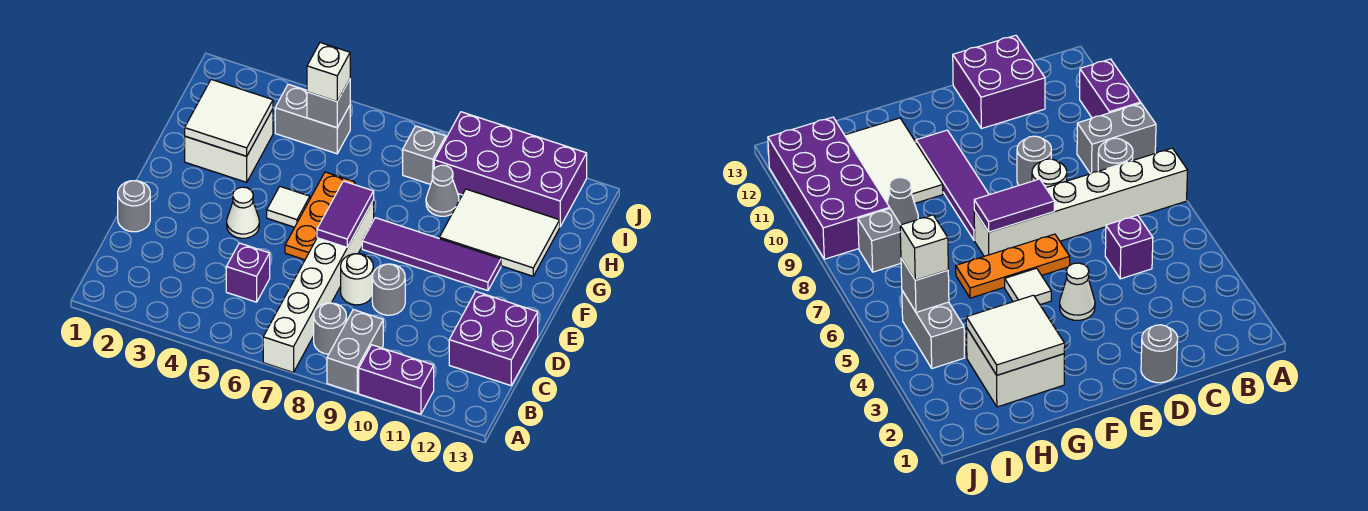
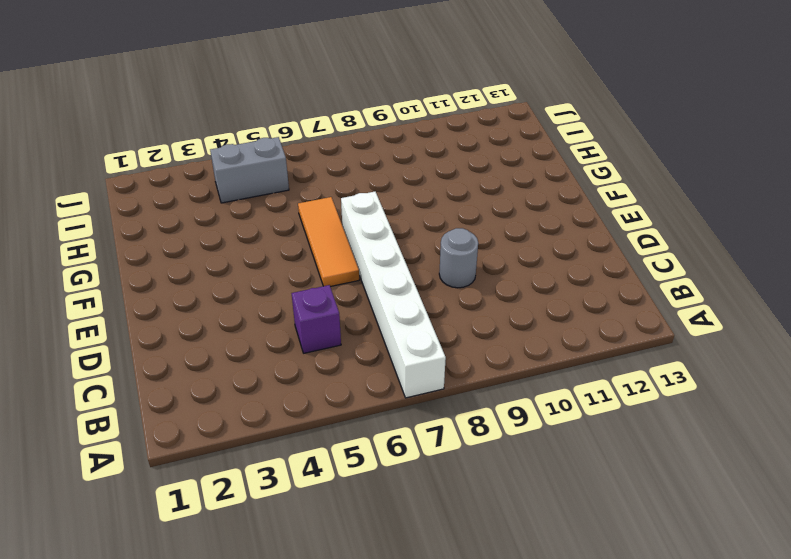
orange tile E6:G6 level 1 -> orange plate E6:G6 level 1
none -> grey brick A9:B9 level 1
none -> purple brick A10:A11 level 1
none -> grey round brick B8 level 1

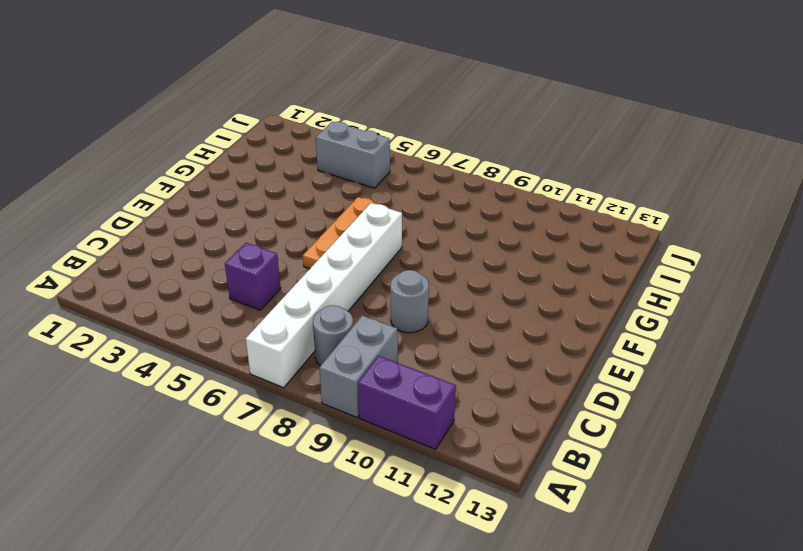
none -> purple brick C12:D13 level 1
none -> grey round brick D1 level 1
none -> white round brick D8 level 1

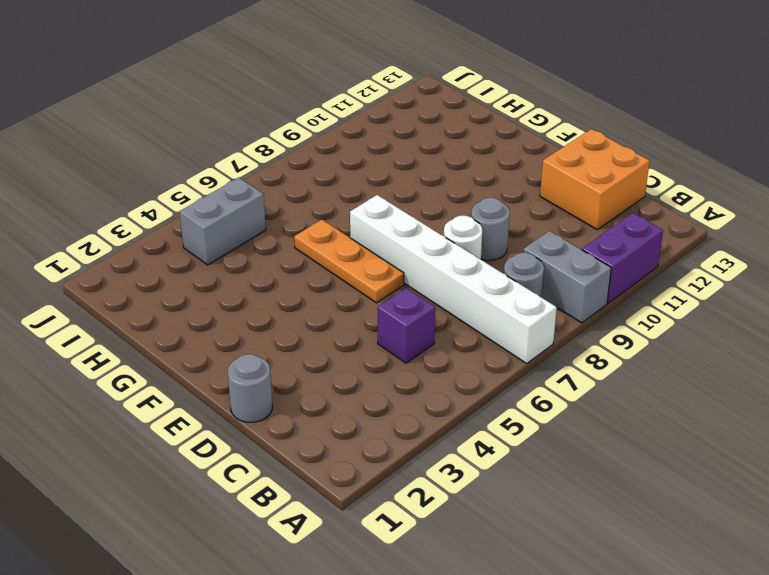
orange brick C12:D13 level 1 -> purple brick C12:D13 level 1
none -> white cone E4 level 1
none -> white tile F5 level 1
none -> purple tile F8:F11 level 1

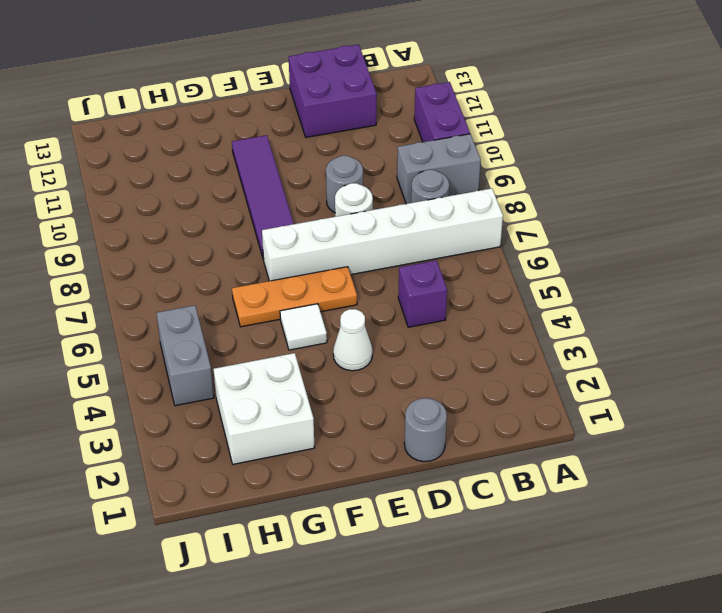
none -> white tile G10:H12 level 1
none -> grey cone H9 level 1
none -> grey brick I8 level 1

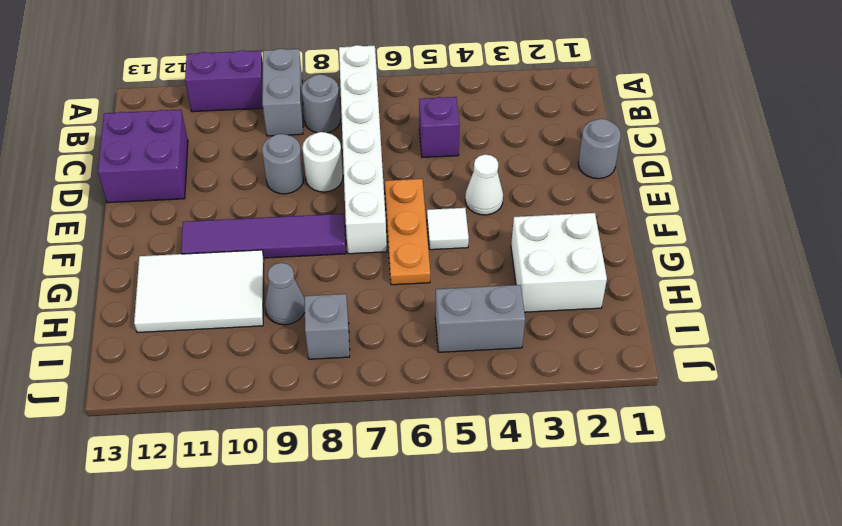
none -> purple brick I9:J12 level 1
none -> purple tile E7:F7 level 2
none -> white tile G2:H3 level 2

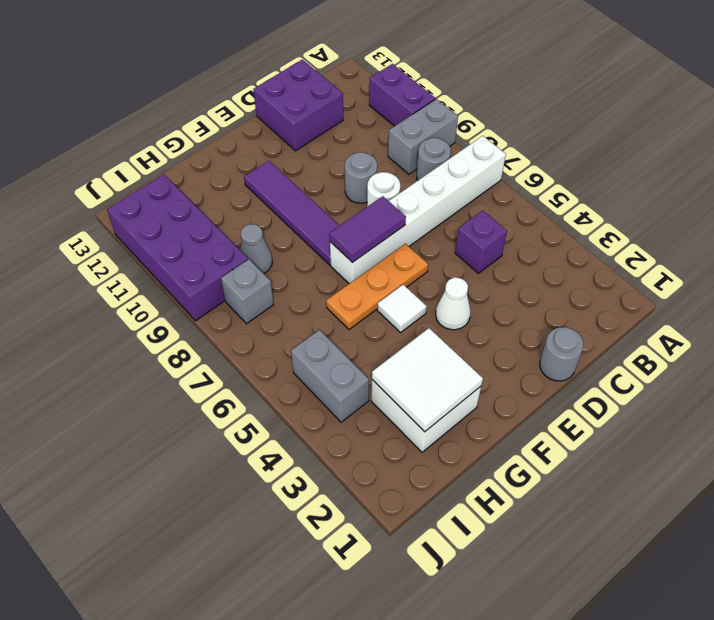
none -> white tile G10:H12 level 1
none -> grey brick I5 level 2
none -> white brick I5 level 3

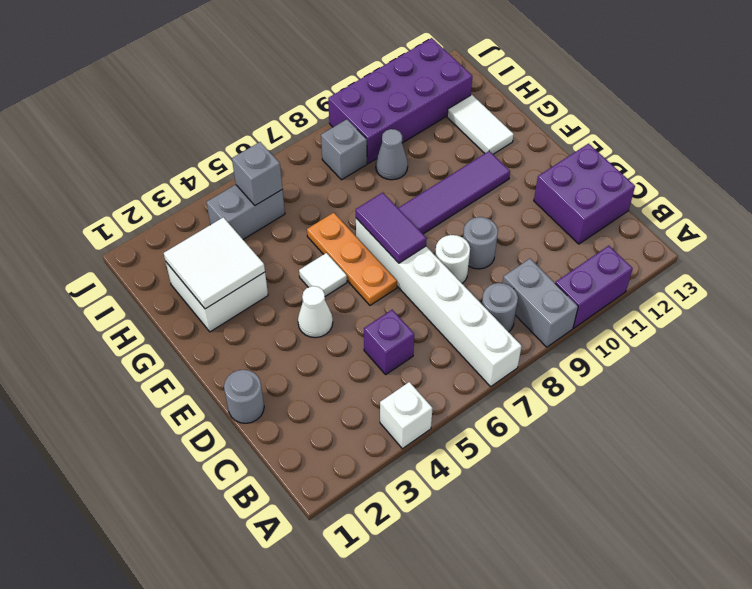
white brick A4 level 1 -> white brick I5 level 3
white tile G12:H12 level 1 -> white tile G10:H12 level 1

